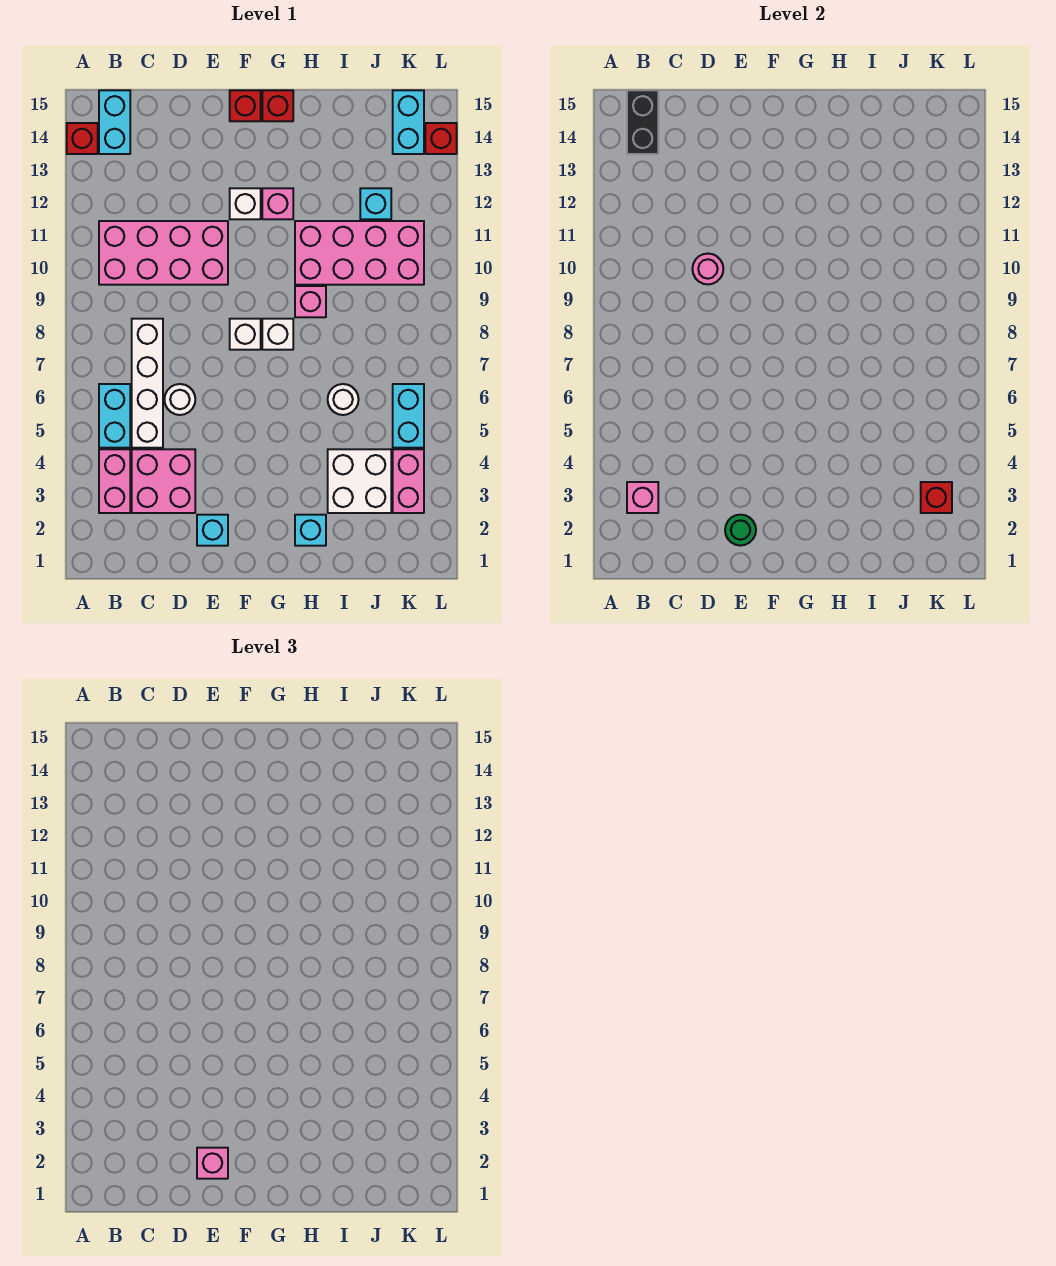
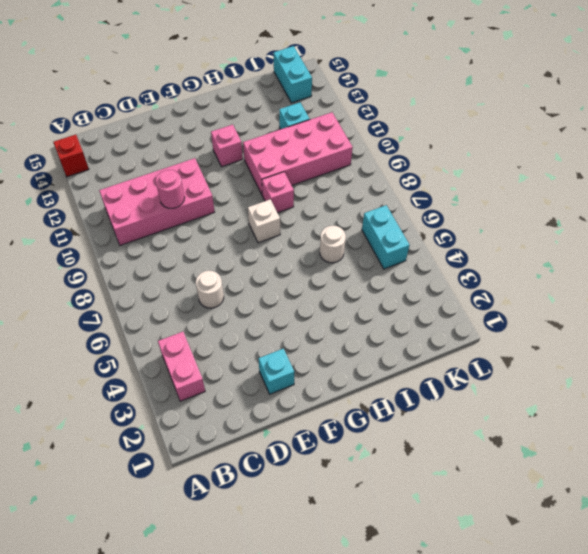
none -> cyan brick B5:B6 level 1
none -> cyan brick B14:B15 level 1
none -> pink brick C3:D4 level 1
none -> white brick C5:C8 level 1

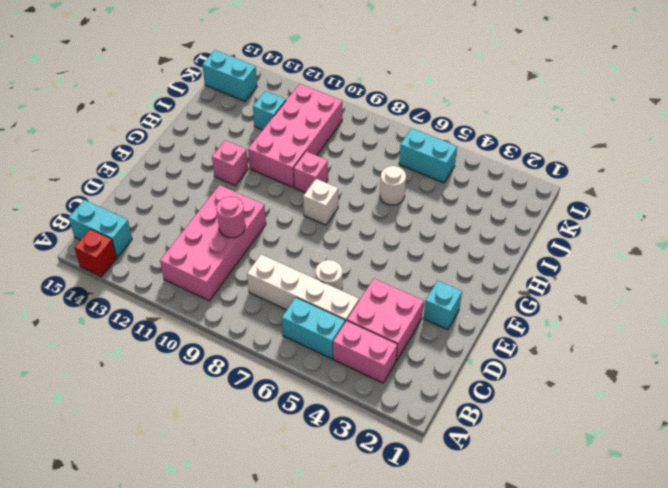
none -> white brick F8 level 1
none -> white brick F12 level 1
none -> red brick F15 level 1
none -> red brick G15 level 1

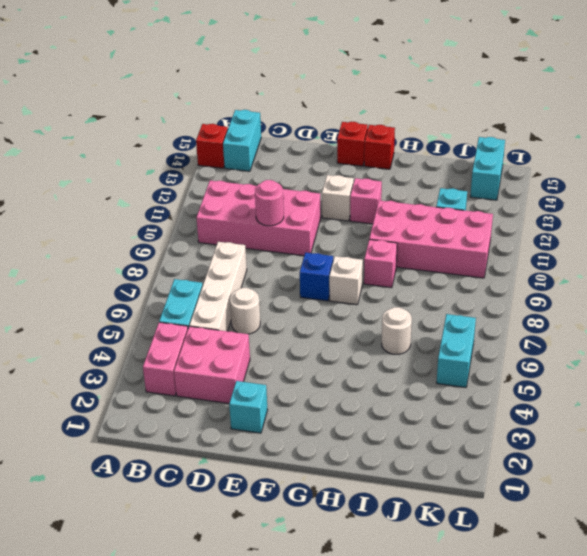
blue brick F8 level 1 -> white brick F8 level 1
none -> cyan brick H2 level 1
none -> white brick I3:J4 level 1
none -> pink brick K3:K4 level 1
none -> red brick L14 level 1

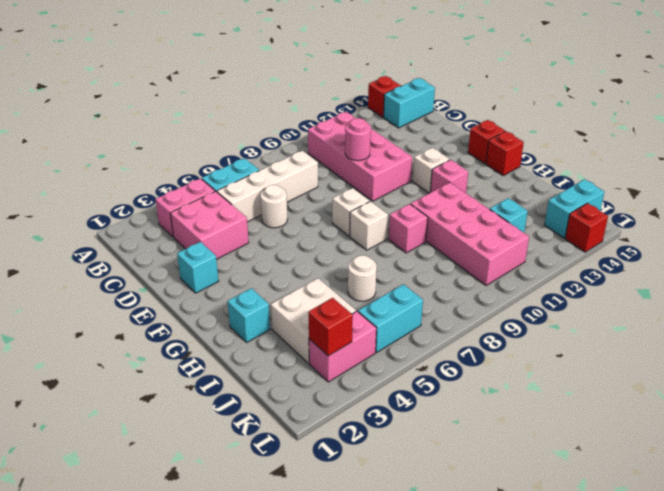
none -> pink brick B3 level 2
none -> black brick B14:B15 level 2
none -> green round brick E2 level 2
none -> pink brick E2 level 3

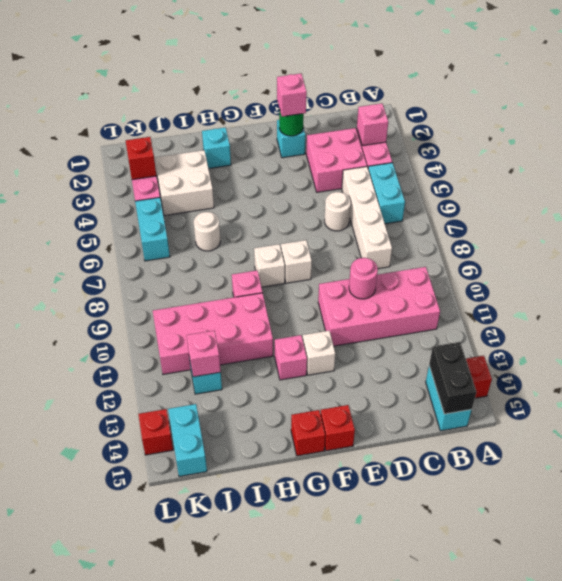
pink brick J12 level 2 -> none

